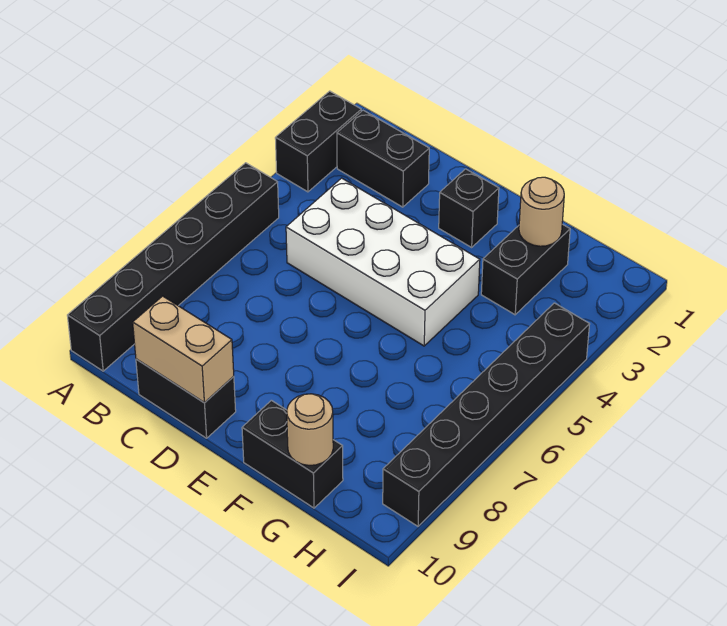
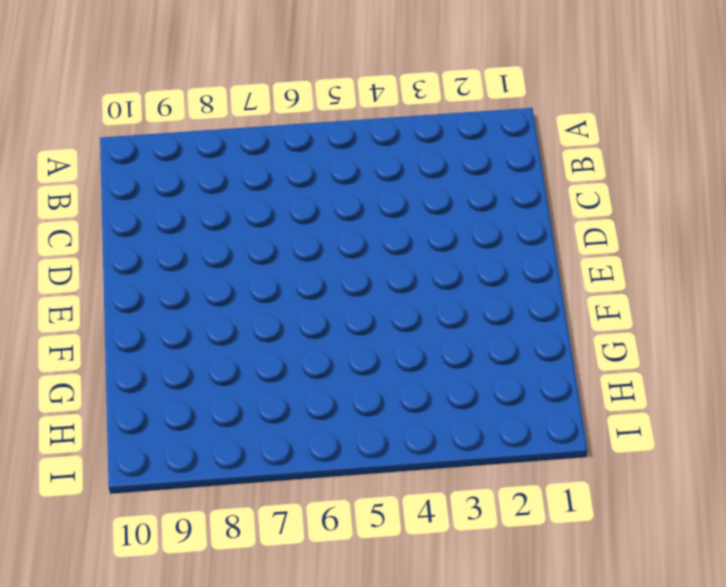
none -> black brick A2:A3 level 1
none -> black brick A5:A10 level 1
none -> black brick B2:C2 level 1

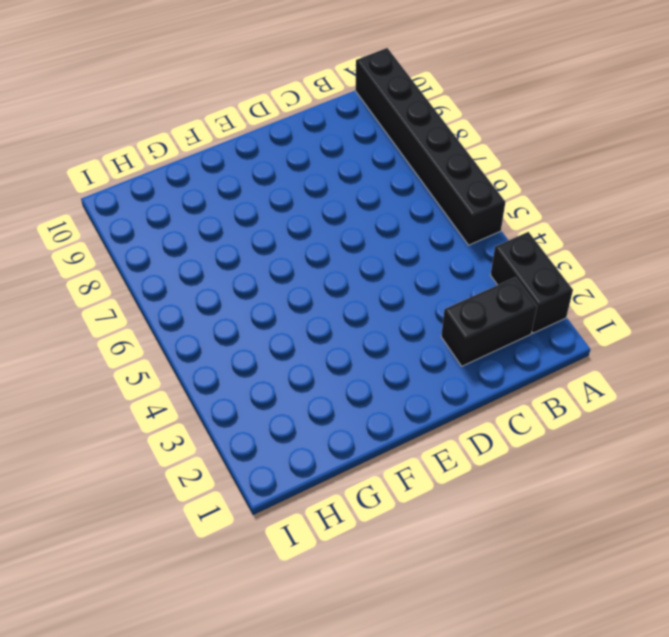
none -> white brick C4:F5 level 1
none -> black brick C10:D10 level 1
none -> black brick E2 level 1

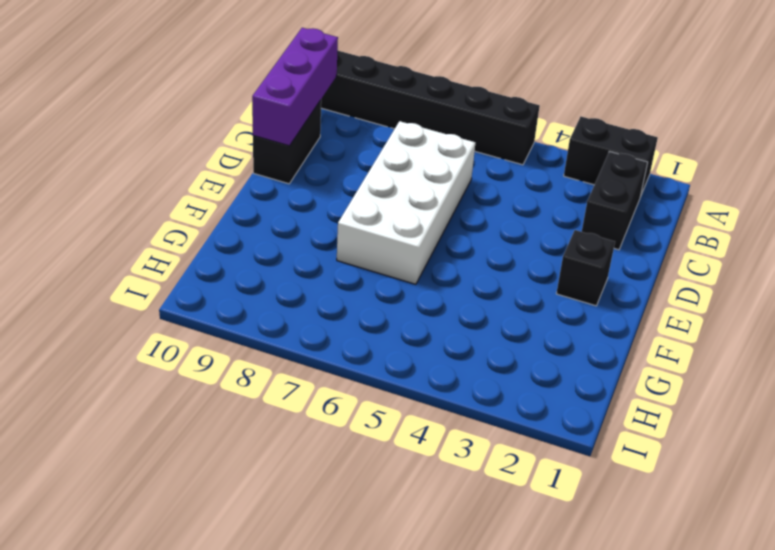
purple brick B10:D10 level 2 -> tan brick C10:D10 level 2
white brick C6:F7 level 1 -> white brick C4:F5 level 1
none -> black brick F10:G10 level 1
none -> black brick G2:G3 level 1
none -> black brick I4:I9 level 1

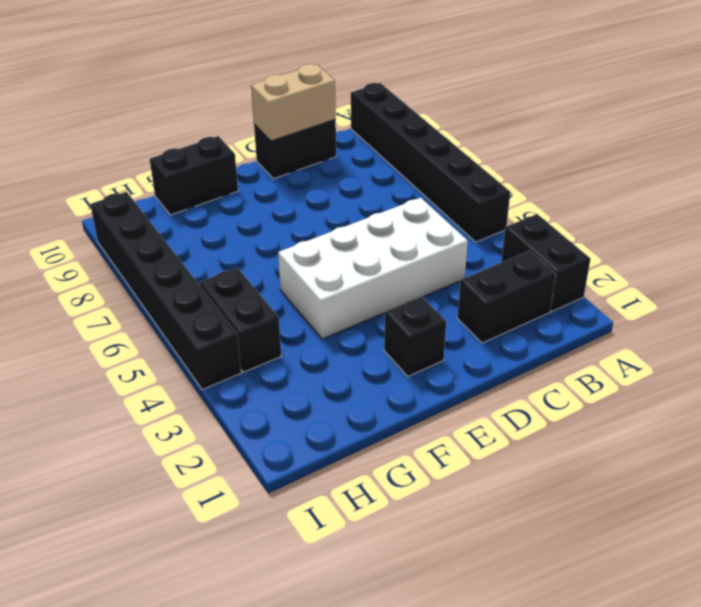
black brick H4:H5 level 1 -> black brick G2:G3 level 1
none -> tan round brick G2 level 2
none -> tan round brick G10 level 2

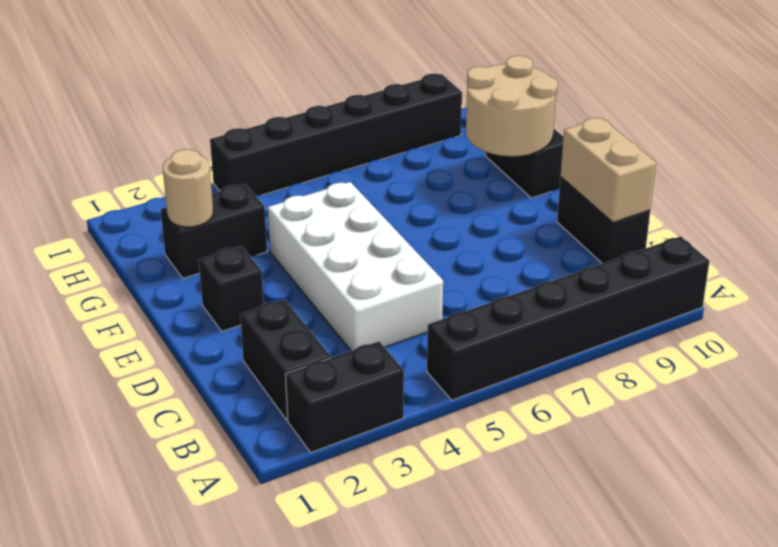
tan round brick F9:G10 level 2 -> tan round brick G10 level 2

